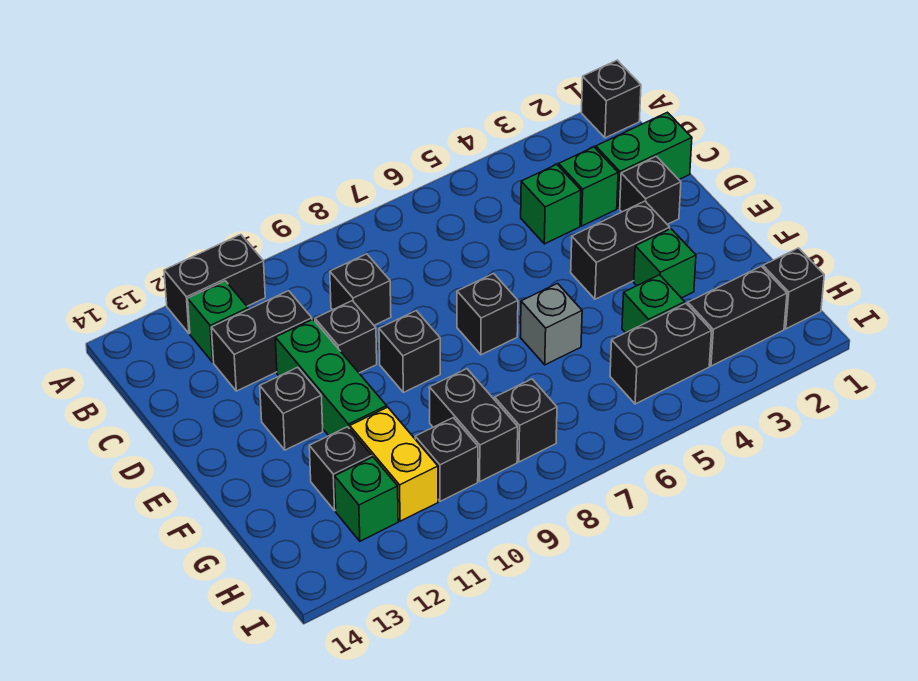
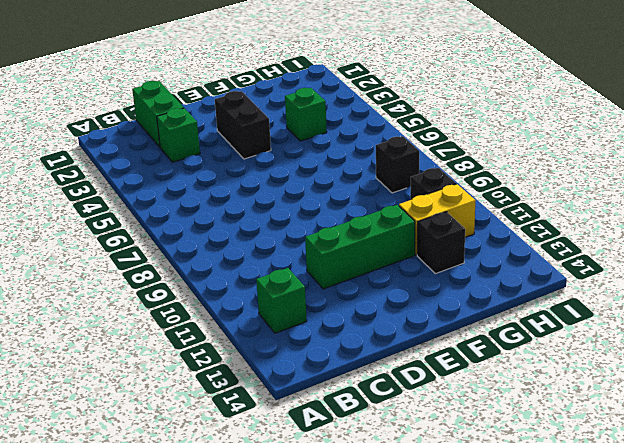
none -> black brick A1 level 1
none -> black brick A11:A12 level 1
none -> green brick C4 level 1

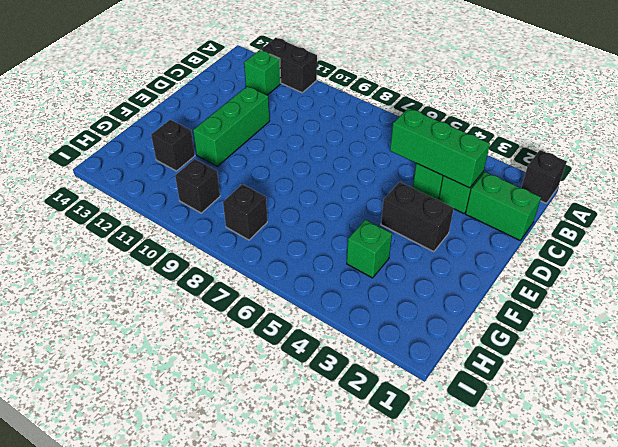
green brick C3:C5 level 2 -> none
none -> black brick C9 level 1
none -> black brick C11:C12 level 1
none -> black brick D2 level 1

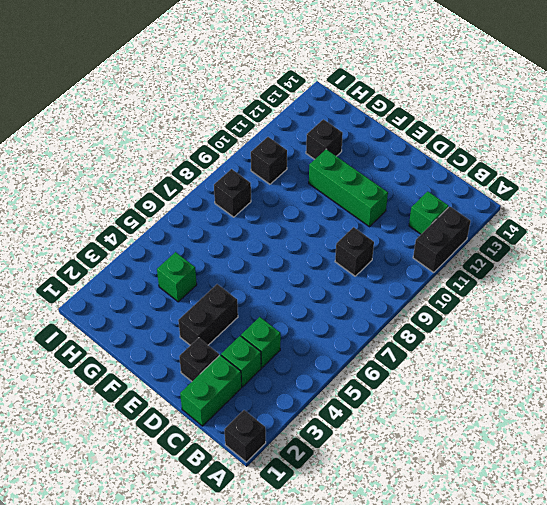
none -> black brick C11:C12 level 1
none -> black brick D10 level 1
none -> black brick E7 level 1

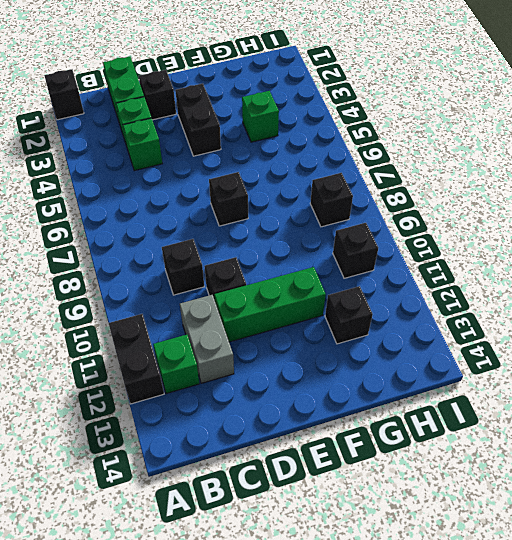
grey brick C11:C12 level 1 -> black brick C11:C12 level 1
none -> black brick E9 level 1
none -> black brick E12 level 1
none -> green brick F3 level 1

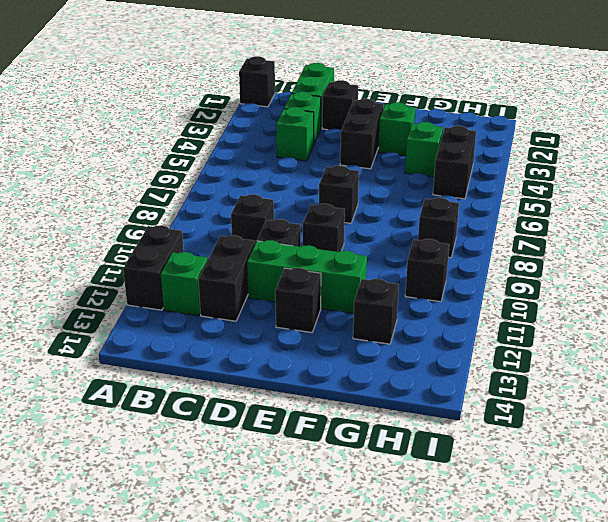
none -> grey brick F6 level 1
none -> black brick G9:H9 level 1
none -> yellow brick G11:H11 level 1

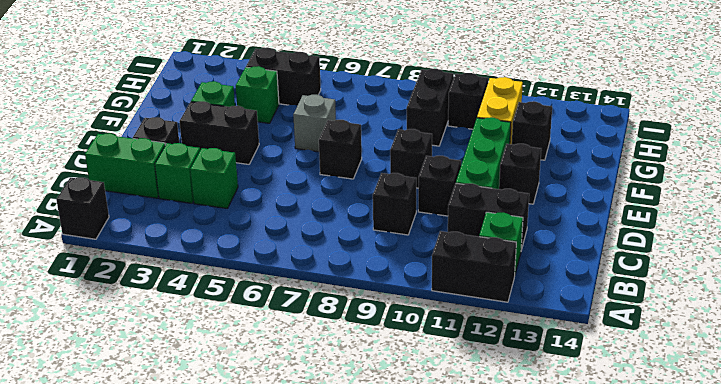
none -> black brick H1 level 1
none -> black brick H2:H3 level 1
none -> black brick H8 level 1

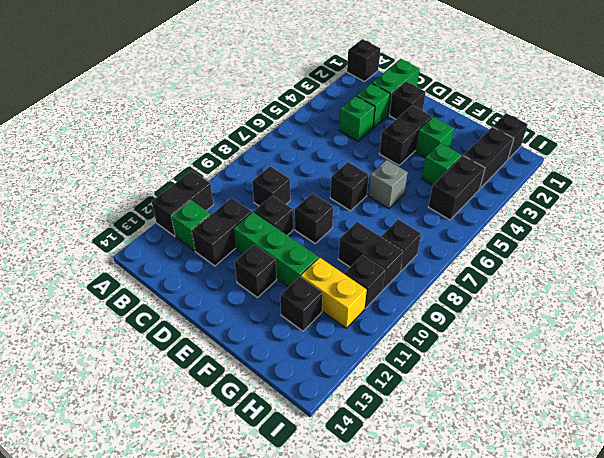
none -> green brick H12 level 1

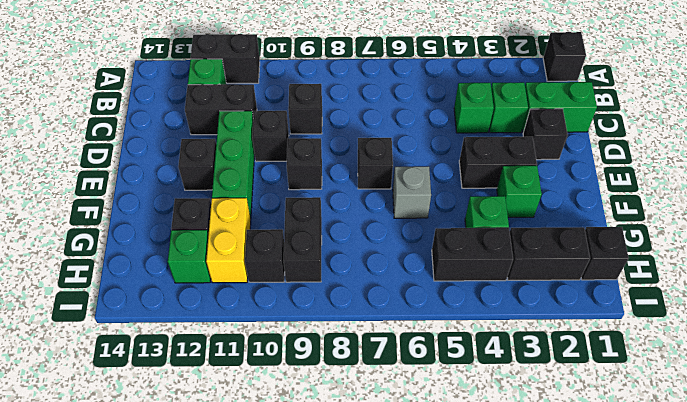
none -> black brick H8 level 1

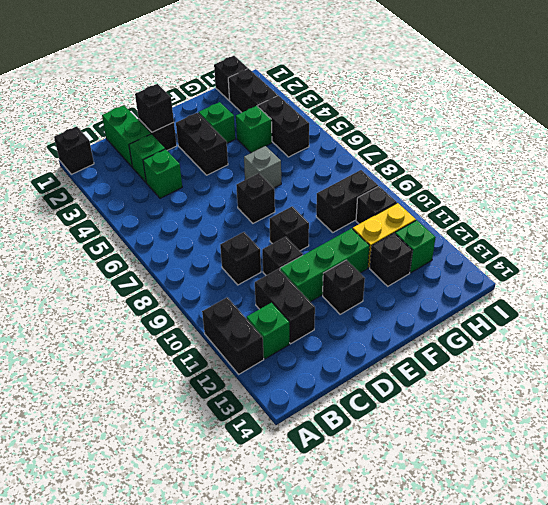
black brick D2 level 2 -> black brick H8 level 1

